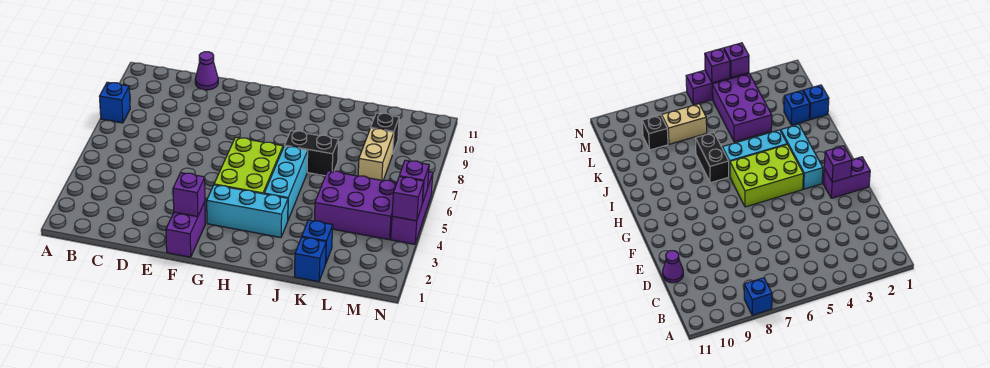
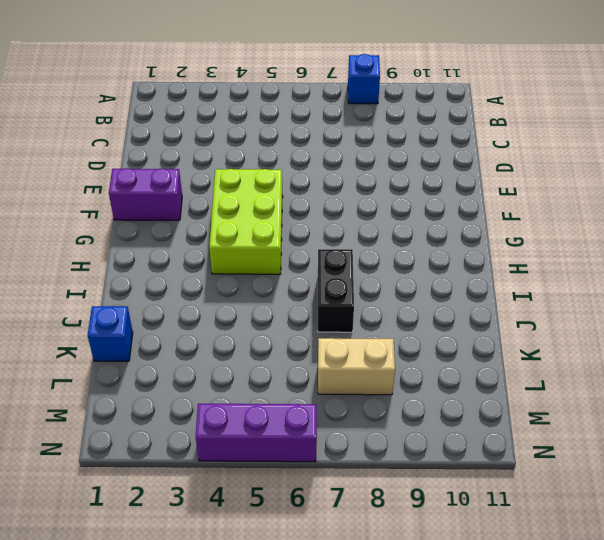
lime brick F4:H5 level 1 -> lime brick G4:H6 level 1
none -> purple cone D11 level 1
none -> cyan brick G3:I3 level 1
none -> cyan brick I4:I6 level 1

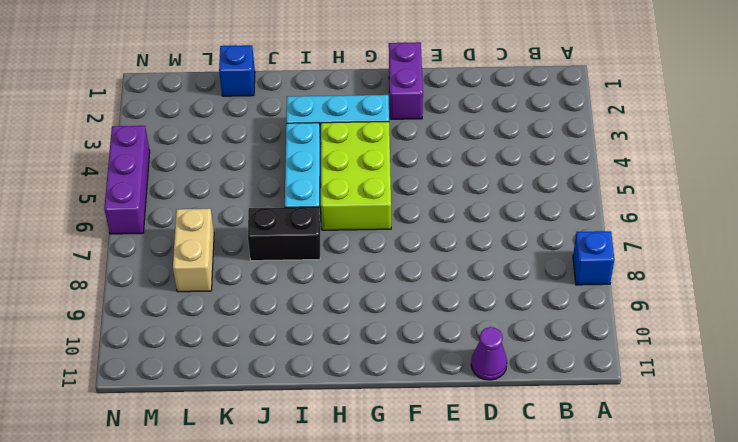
none -> blue brick K2 level 1
none -> purple brick K4:M5 level 1
none -> black brick L9 level 1

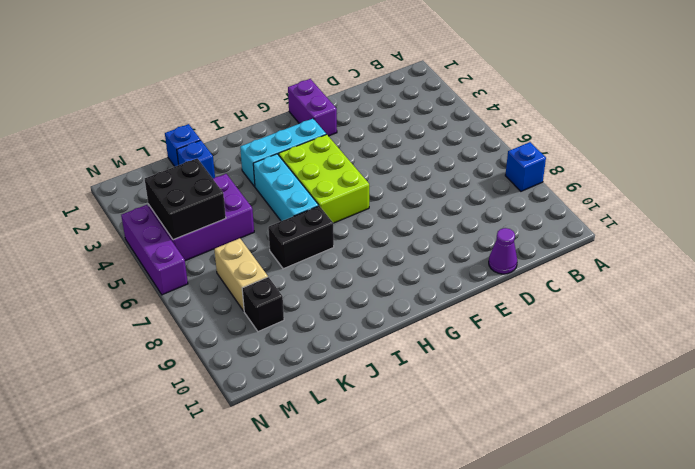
black brick L4:M5 level 2 -> none
none -> purple brick F2 level 2
none -> purple brick N4 level 2
none -> purple brick N5 level 2

